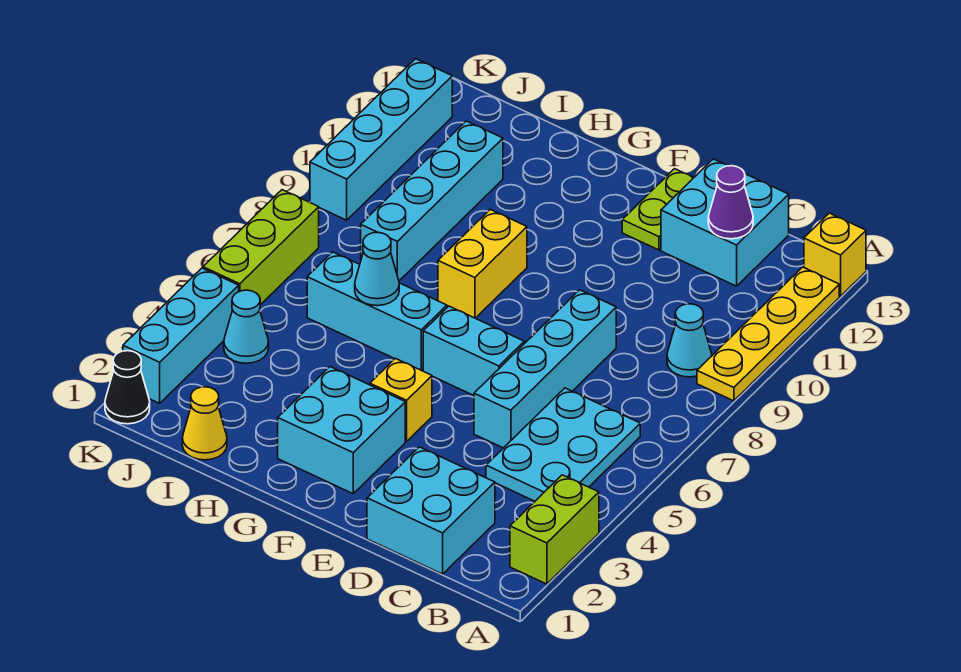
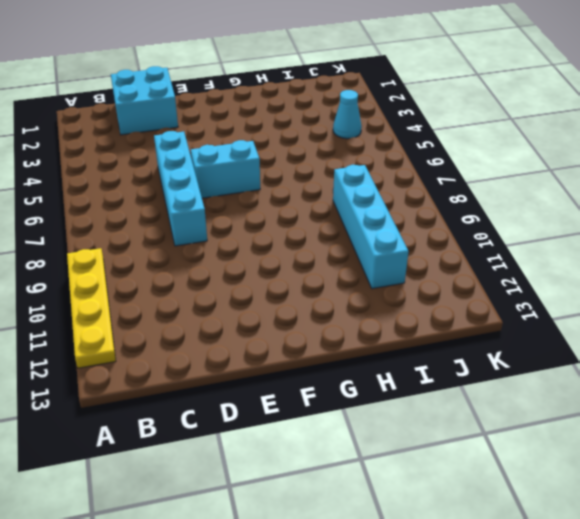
none -> lime brick A2:A3 level 1
none -> yellow brick A13 level 1
none -> cyan plate B4:C6 level 1

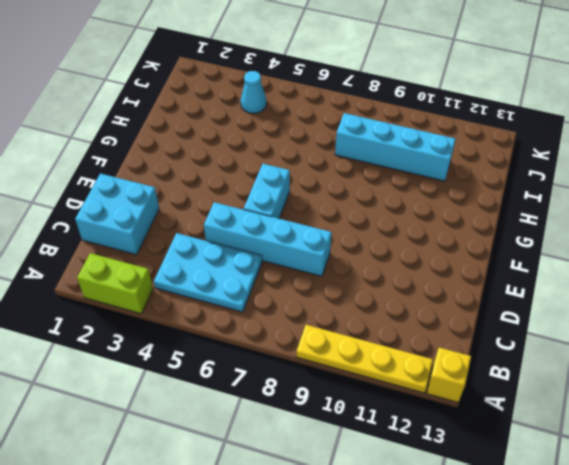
none -> cyan cone B9 level 1
none -> cyan brick C12:D13 level 1
none -> lime plate E12:E13 level 1

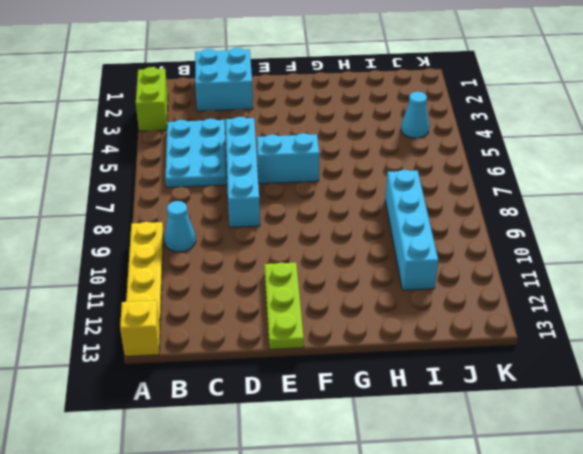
lime plate E11:E13 level 1 -> lime plate E12:E13 level 1
none -> cyan brick C12:D13 level 1
none -> cyan brick F2:G3 level 1
none -> yellow brick F4 level 1

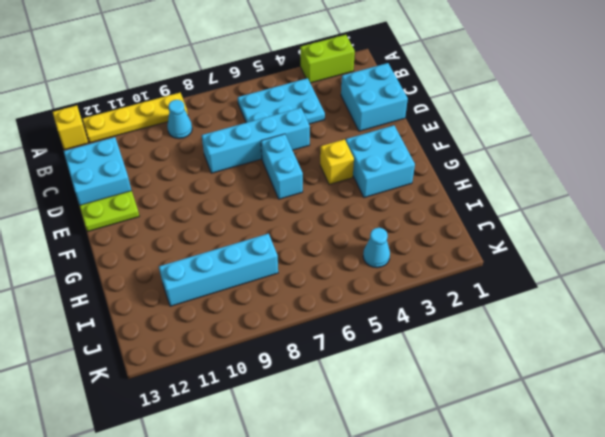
none -> cyan brick G6:I6 level 1
none -> yellow brick G8:G9 level 1
none -> yellow cone I1 level 1

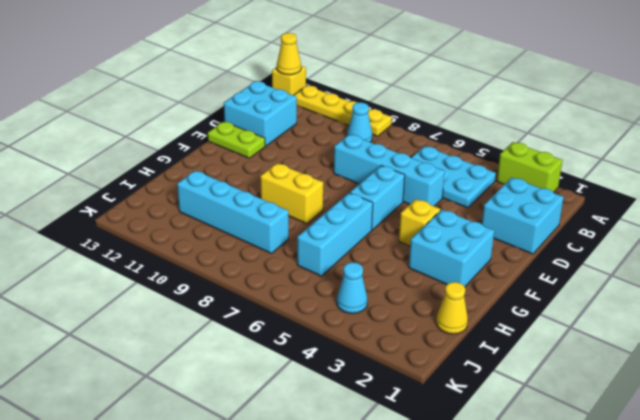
yellow cone A13 level 2 -> none
none -> black cone K1 level 1
none -> cyan brick K2:K4 level 1
none -> lime brick K5:K7 level 1

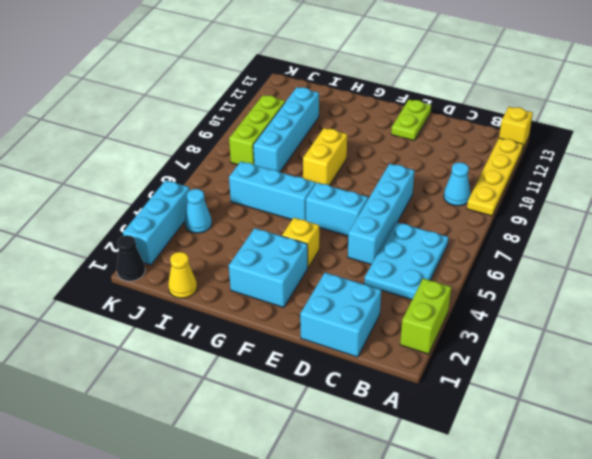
lime brick J8:J10 level 1 -> lime brick K5:K7 level 1
none -> cyan brick C12:D13 level 1
none -> cyan brick K9:K12 level 1
none -> purple cone C12 level 2

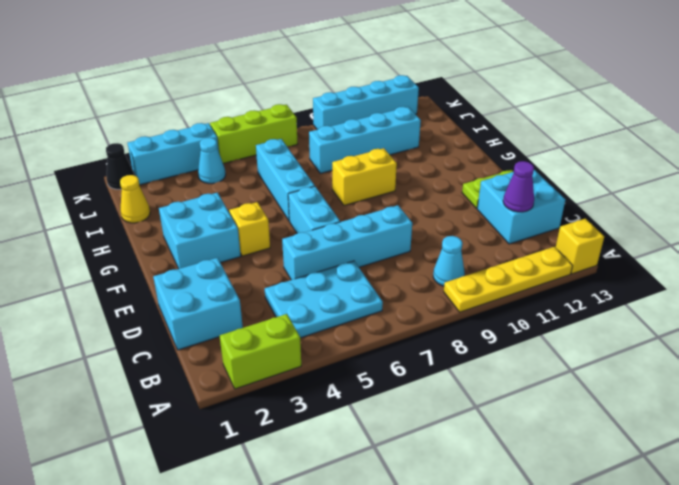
none -> cyan cone H6 level 2

